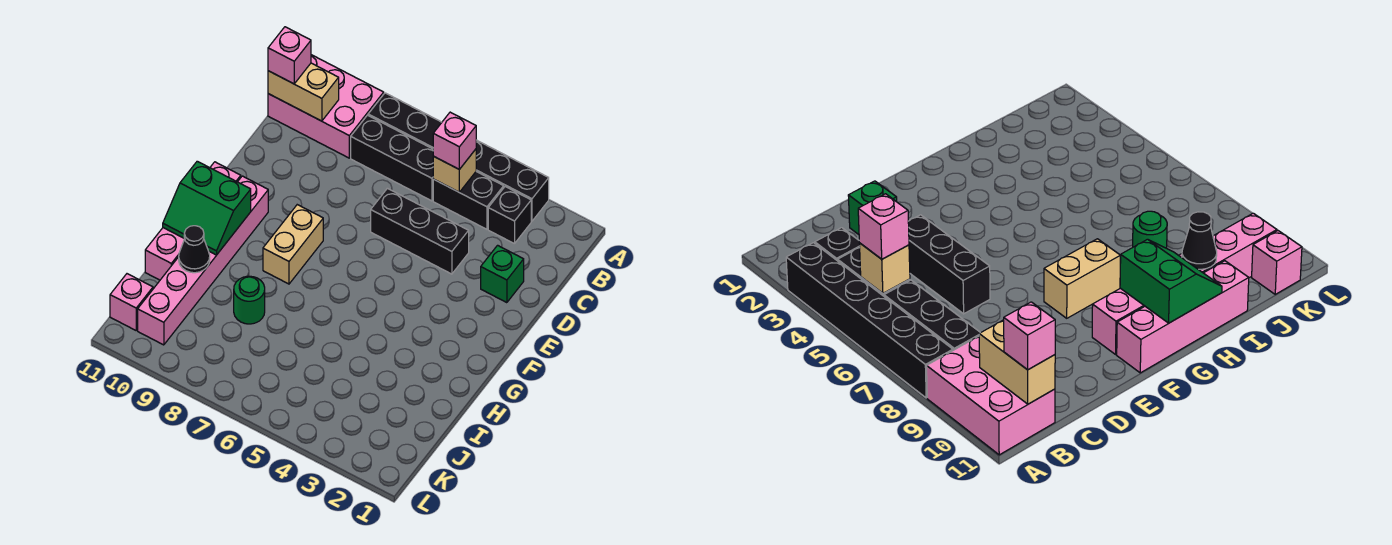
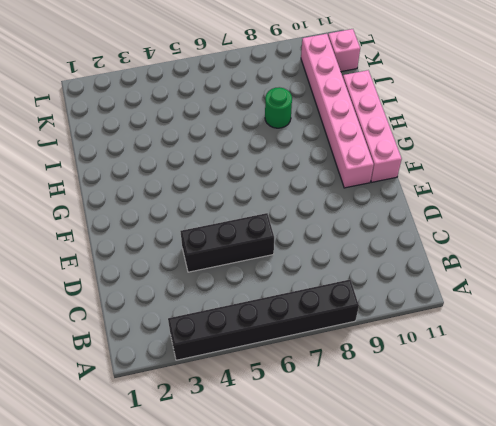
none -> pink brick A9:B11 level 1
none -> black brick B3 level 1
none -> black brick B4:B5 level 1

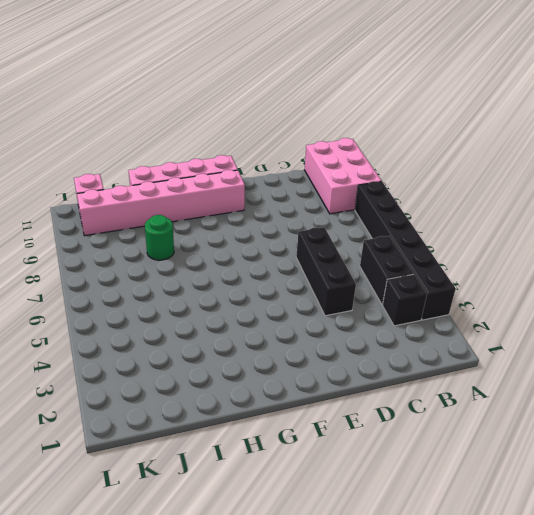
none -> black brick B6:B8 level 1
none -> green brick D2 level 1
none -> tan brick F8:G8 level 1

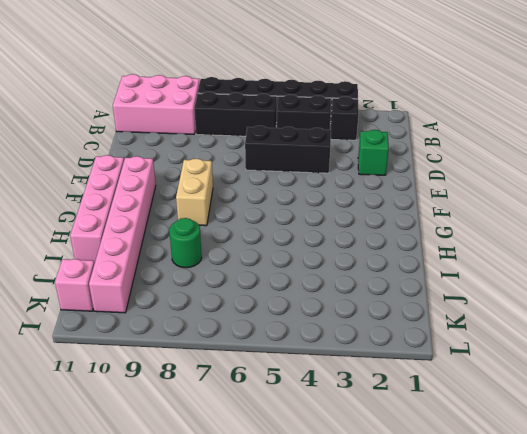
none -> tan brick B5 level 2
none -> tan brick B10:B11 level 2
none -> green slope G10:H11 level 2 top G

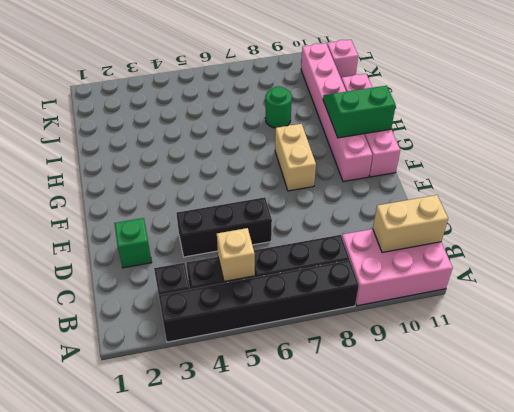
none -> black cone I10 level 2
none -> pink brick B5 level 3
none -> pink brick B11 level 3

